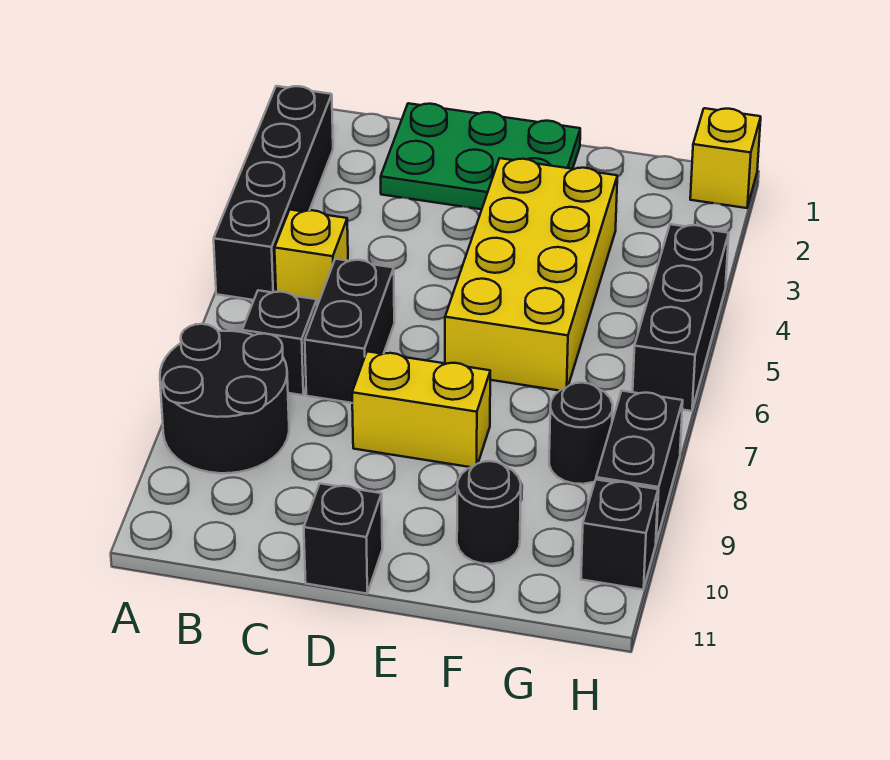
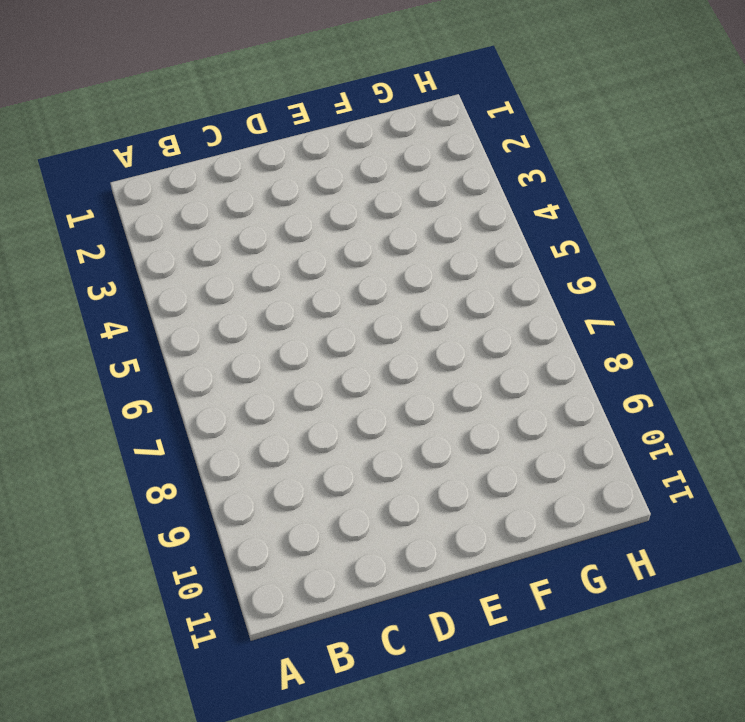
none -> black brick A2:A5 level 1
none -> black round brick A8:B9 level 1
none -> yellow brick B5 level 1

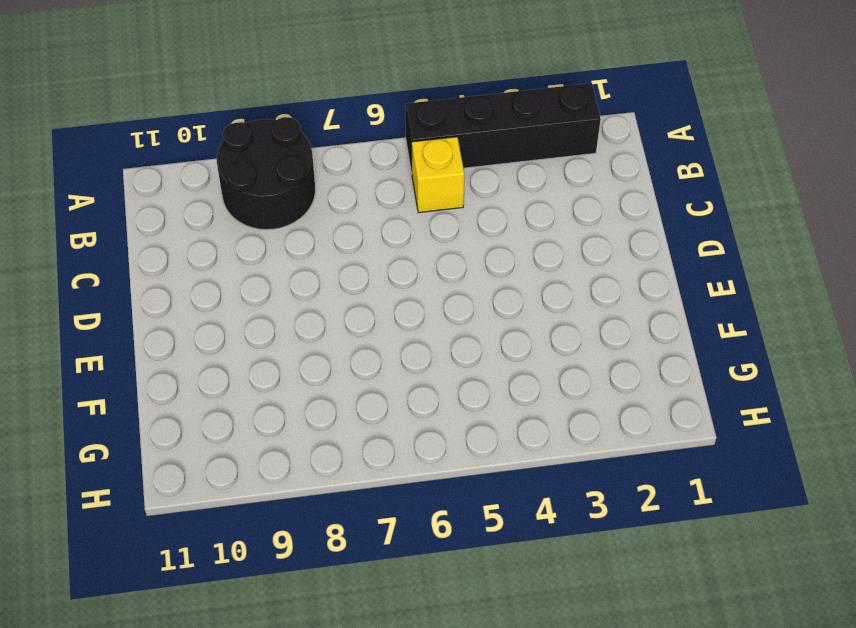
none -> black brick B7 level 1
none -> green plate C1:E2 level 1
none -> black brick C6:C7 level 1

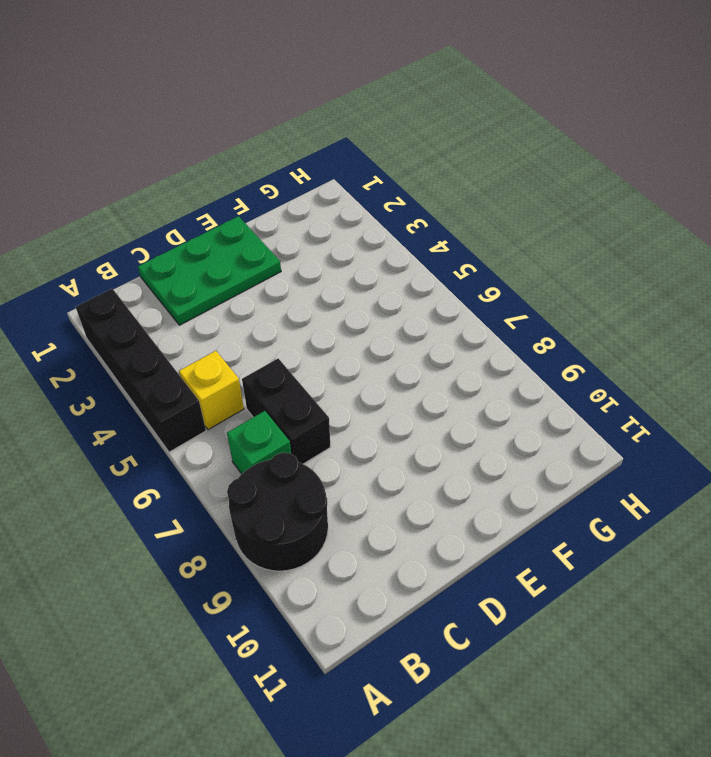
green brick B7 level 1 -> black brick B7 level 1
none -> yellow brick D8:E8 level 1
none -> black brick D11 level 1
none -> yellow brick E3:F6 level 1

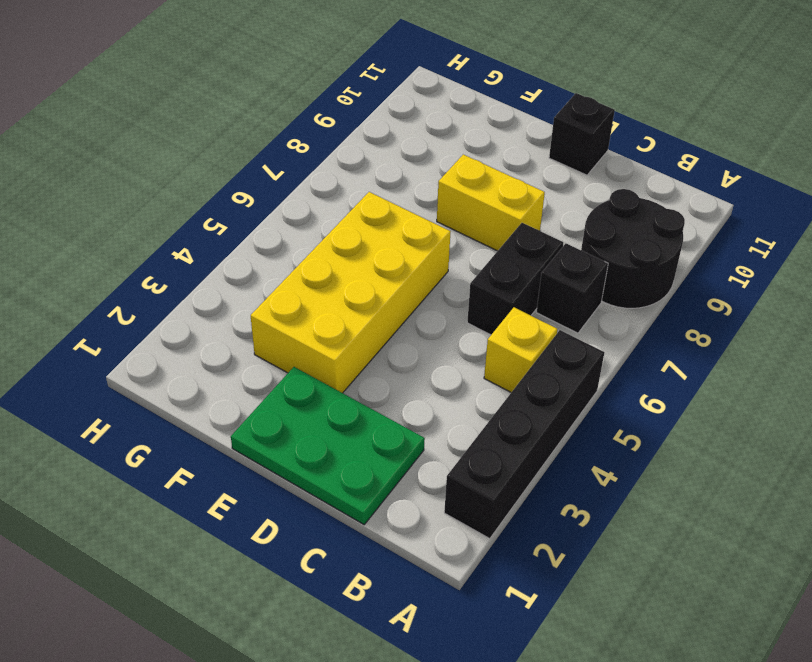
none -> black round brick F10 level 1
none -> black round brick G8 level 1
none -> yellow brick H1 level 1

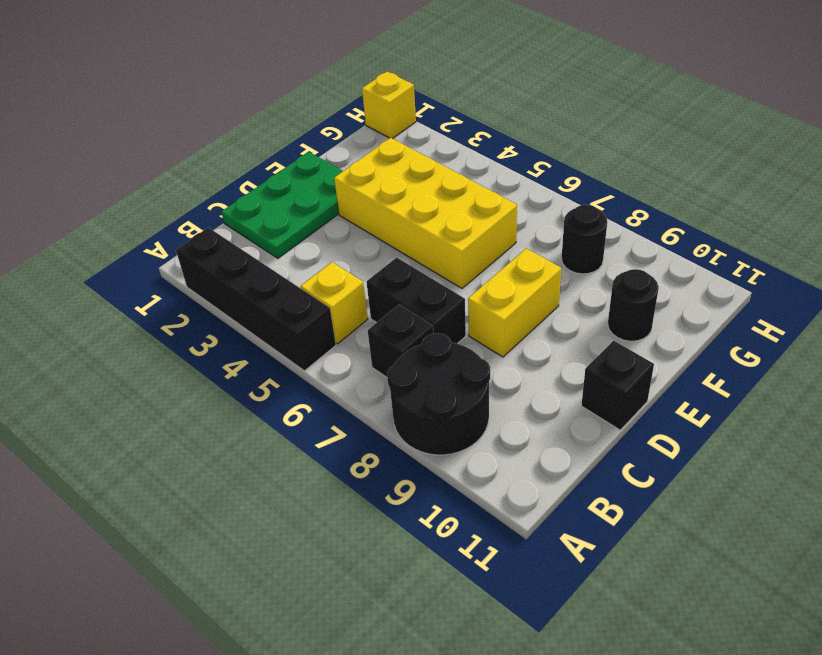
none -> black brick H4:H6 level 1
none -> black brick H8:H9 level 1
none -> black brick H10 level 1

